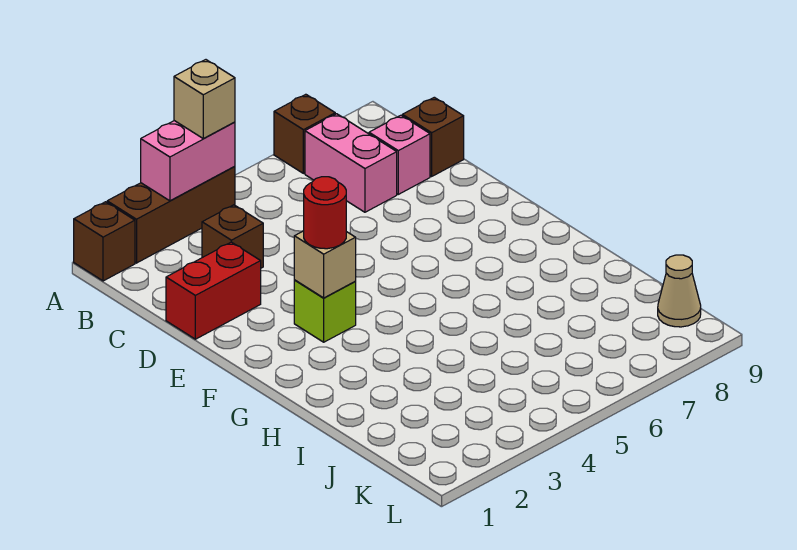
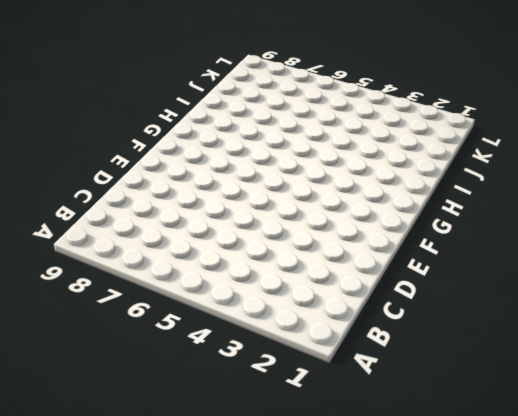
none -> brown brick A1 level 1
none -> brown brick A2:A4 level 1
none -> brown brick A7 level 1

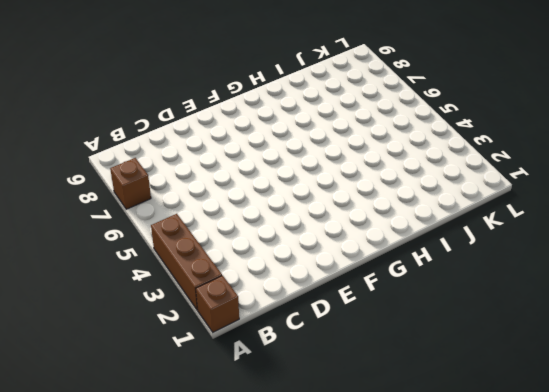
none -> pink brick B7:C7 level 1
none -> brown brick C3 level 1
none -> pink brick C8 level 1

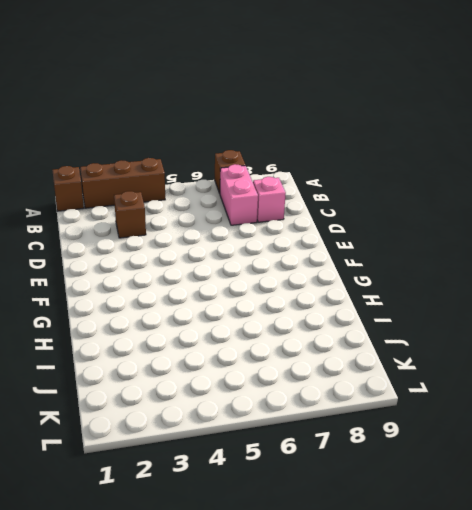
none -> brown brick C9 level 1
none -> red brick D1:D2 level 1
none -> lime brick F3 level 1

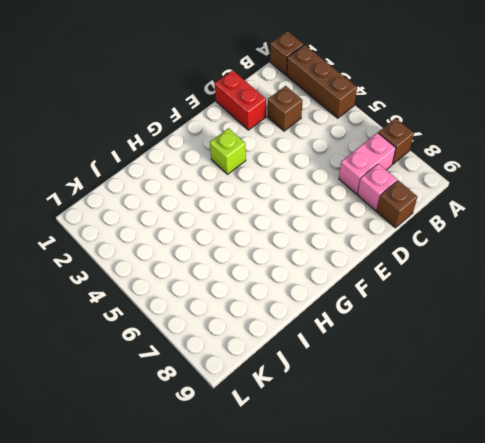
none -> tan cone K9 level 1
none -> pink brick A3:A4 level 2
none -> tan brick F3 level 2

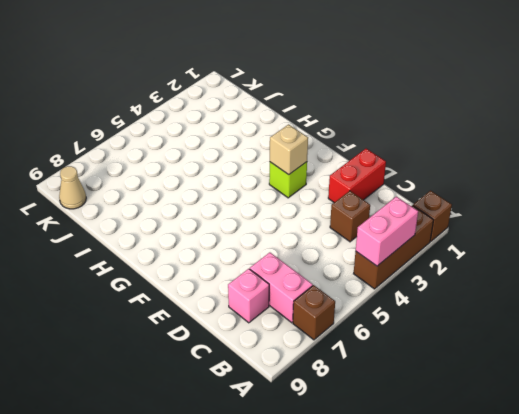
none -> brown brick C9 level 1
none -> tan brick A4 level 3
none -> red round brick F3 level 3

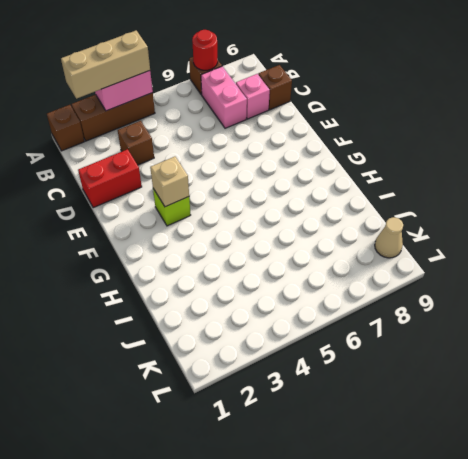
tan brick A2:A4 level 3 -> tan brick A4 level 3
red round brick A7 level 2 -> red round brick F3 level 3

